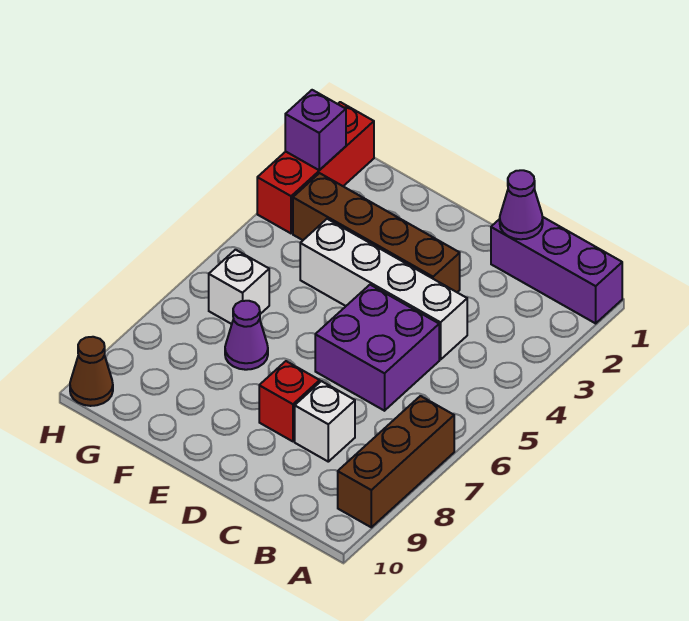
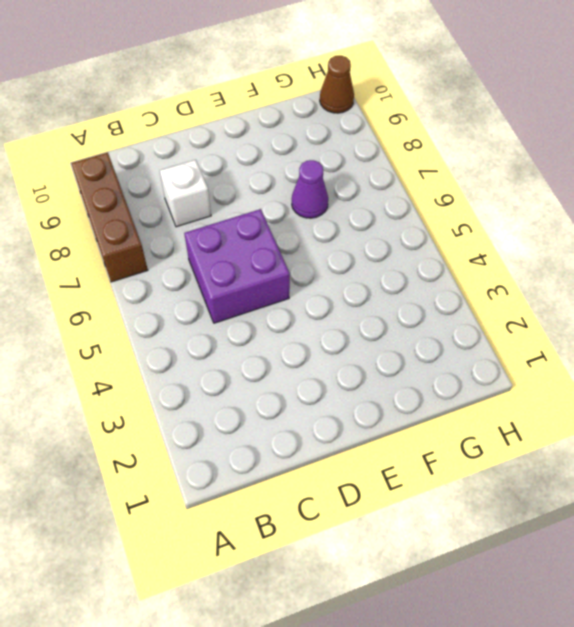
none -> purple brick A1:C1 level 1
none -> white brick C4:F4 level 1
none -> brown brick D3:G3 level 1

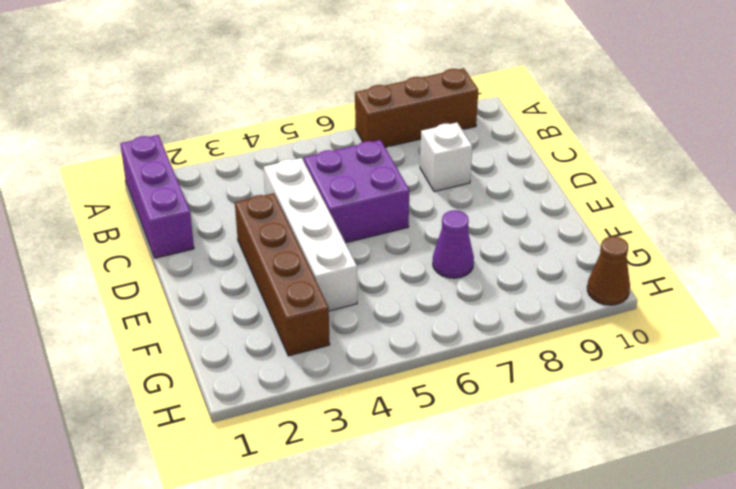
none -> red brick D8 level 1
none -> white brick G6 level 1
none -> red brick H1:H3 level 1

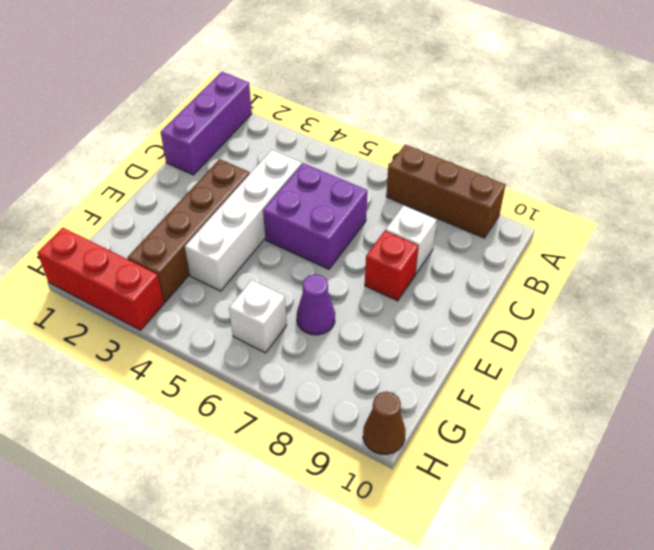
none -> purple cone C1 level 2
none -> purple brick H2 level 2

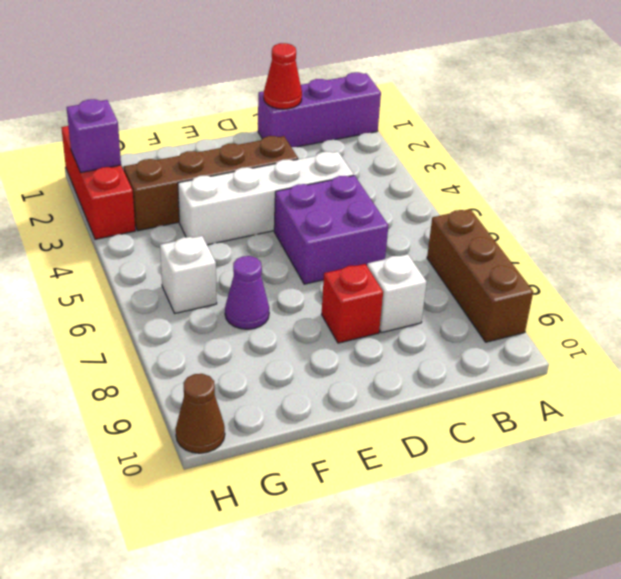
red cone C1 level 2 -> purple cone C1 level 2

